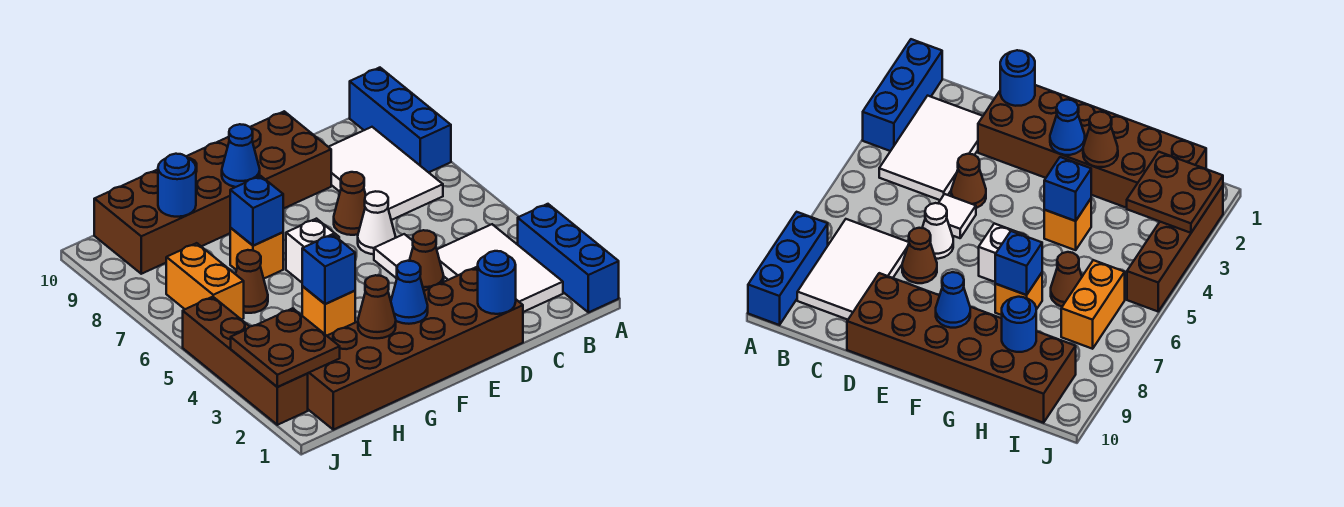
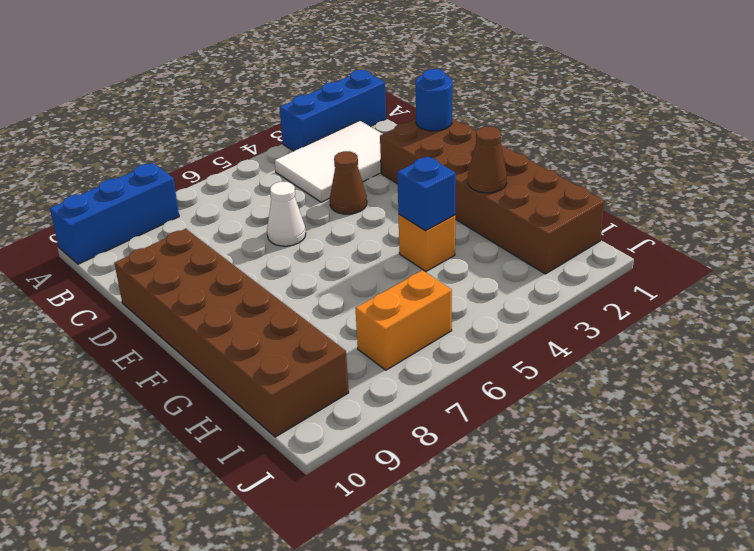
none -> white tile B7:C9 level 1
none -> white tile D5 level 1
none -> brown cone D7 level 1

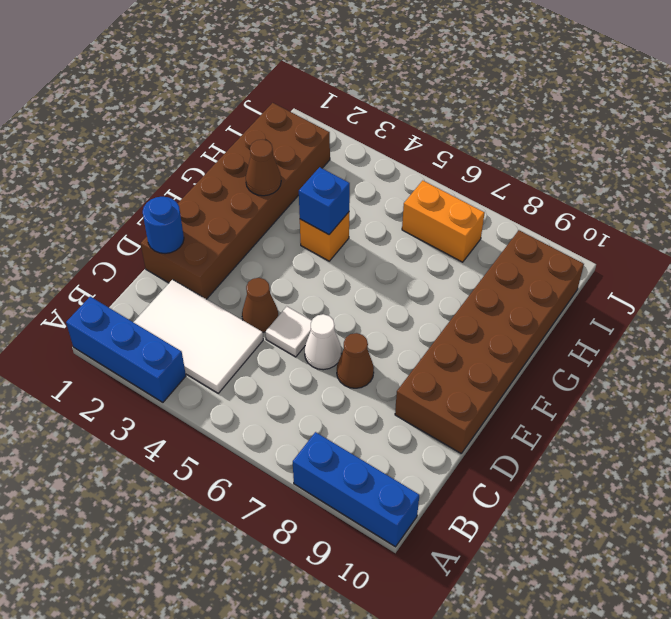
none -> white tile B7:C9 level 1
none -> white brick F6 level 1
none -> orange brick G7 level 1

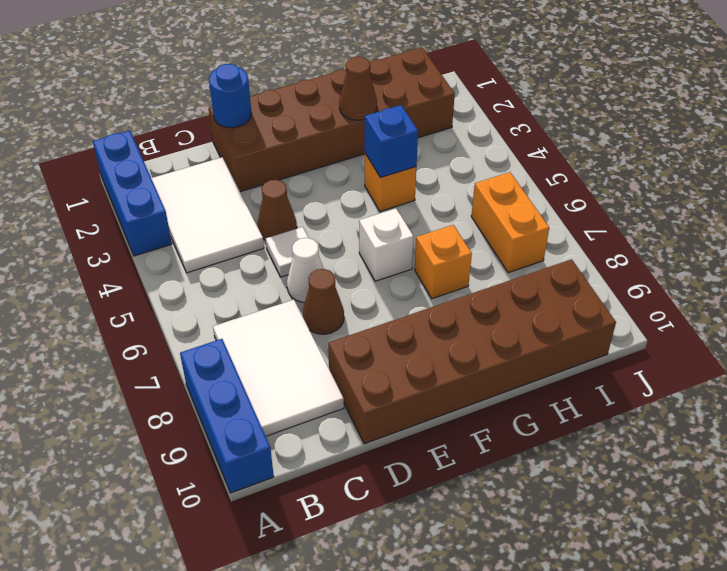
none -> brown cone H6 level 1
none -> brown brick J2:J5 level 1
none -> blue cone F2 level 2

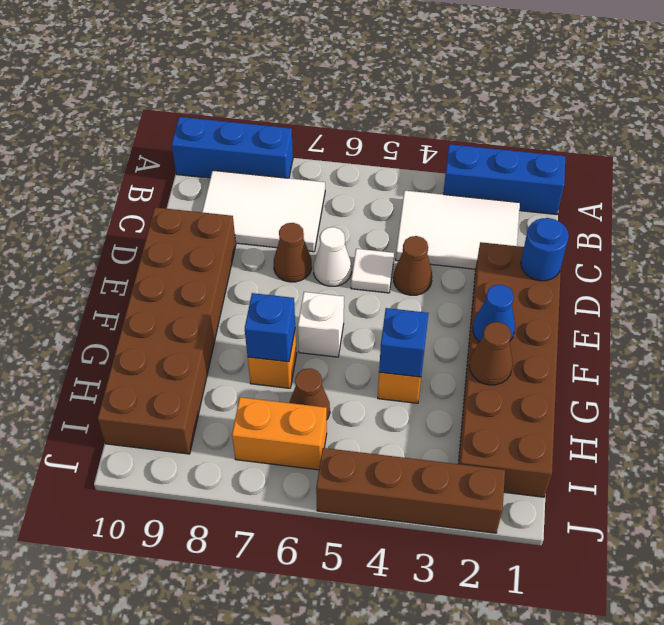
none -> blue cone F9 level 2
none -> blue round brick H9 level 2
none -> brown plate I2:J3 level 2

